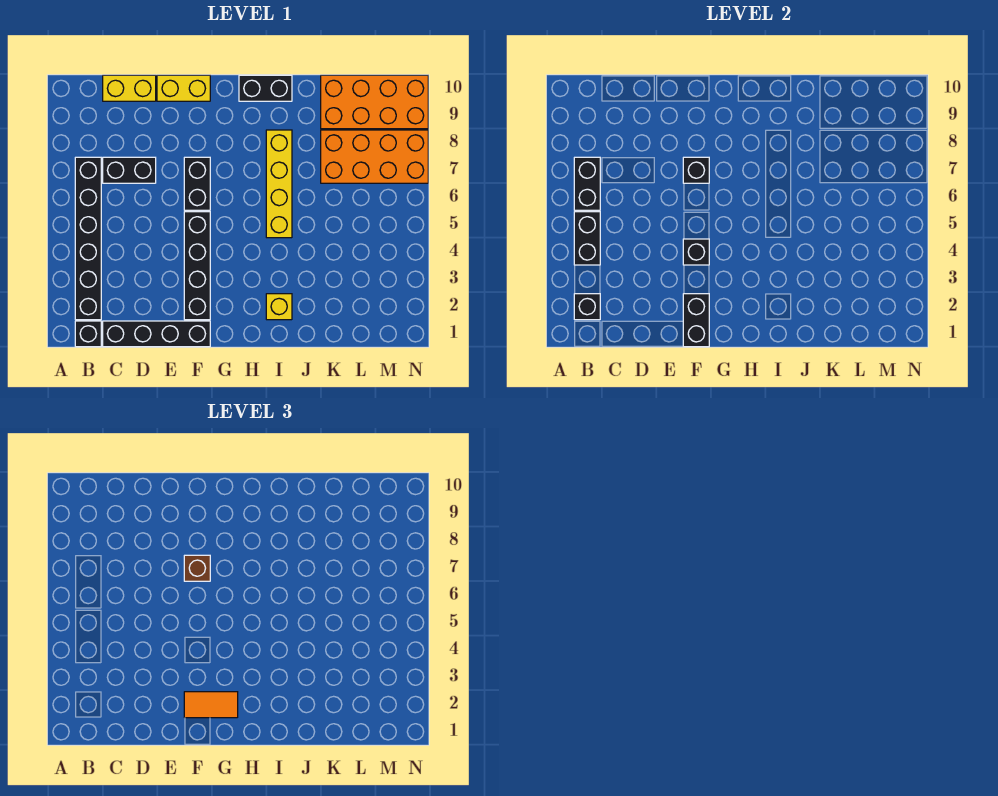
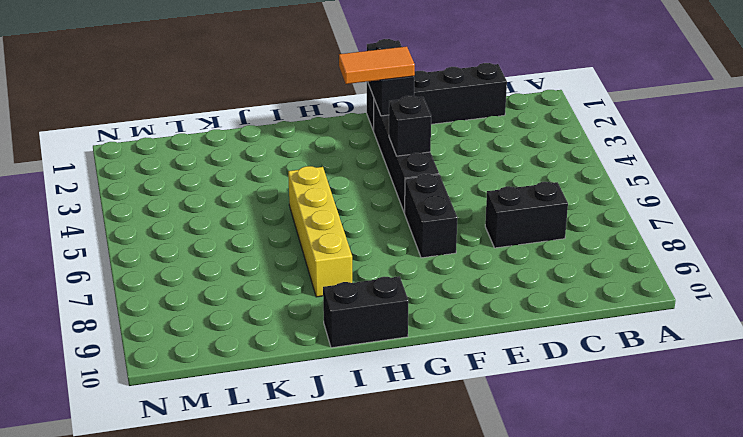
none -> black brick B1 level 1
none -> black brick B2:B7 level 1
none -> yellow brick C10:D10 level 1

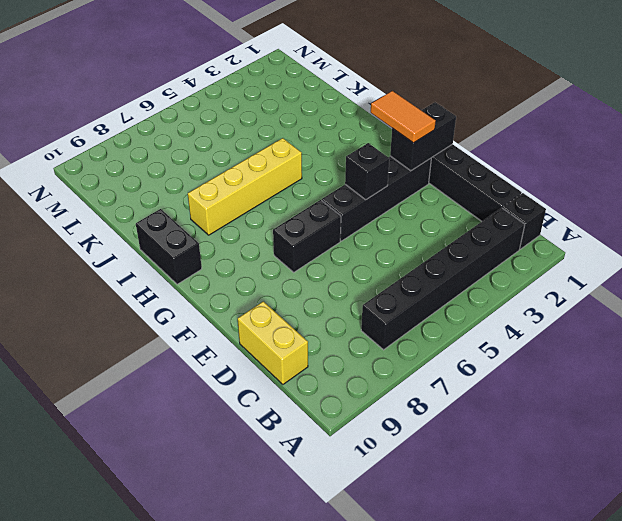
none -> black brick C7:D7 level 1
none -> yellow brick E10:F10 level 1
none -> yellow brick I2 level 1

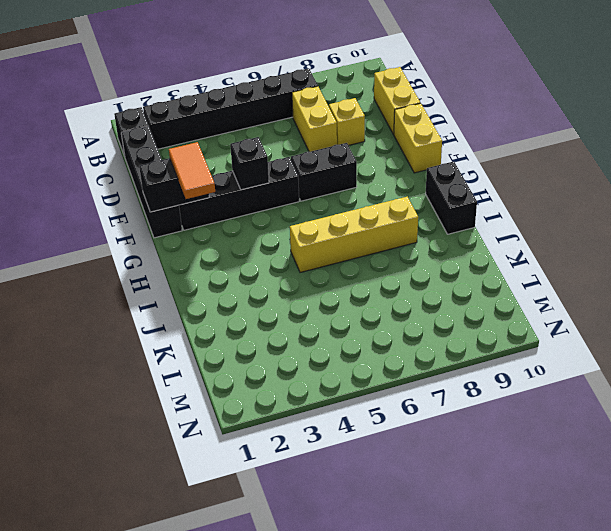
yellow brick C7:D7 level 1 -> black brick C7:D7 level 1
yellow brick D8 level 1 -> yellow brick I2 level 1
none -> orange brick K7:N8 level 1
none -> orange brick K9:N10 level 1
none -> black brick B2 level 2

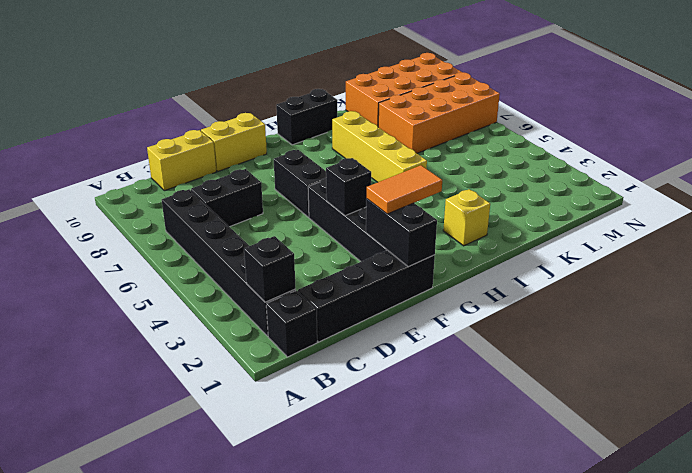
none -> black brick B4:B5 level 2
none -> black brick B6:B7 level 2
none -> black brick F7 level 2

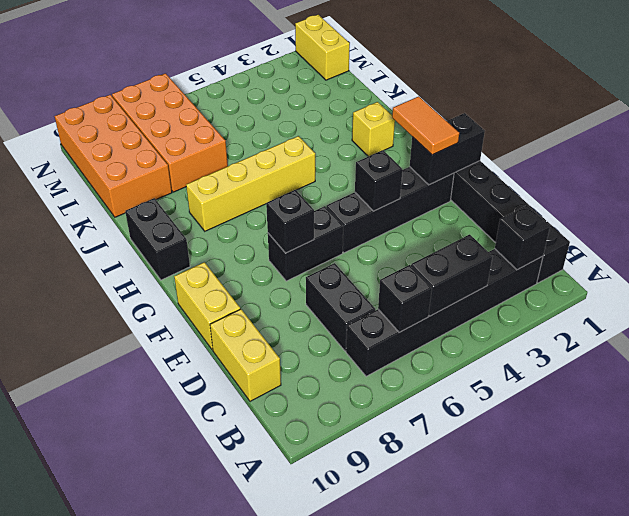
black brick B6 level 2 -> black brick B6:B7 level 2
yellow brick M1:N1 level 1 -> none
none -> brown brick F7 level 3

